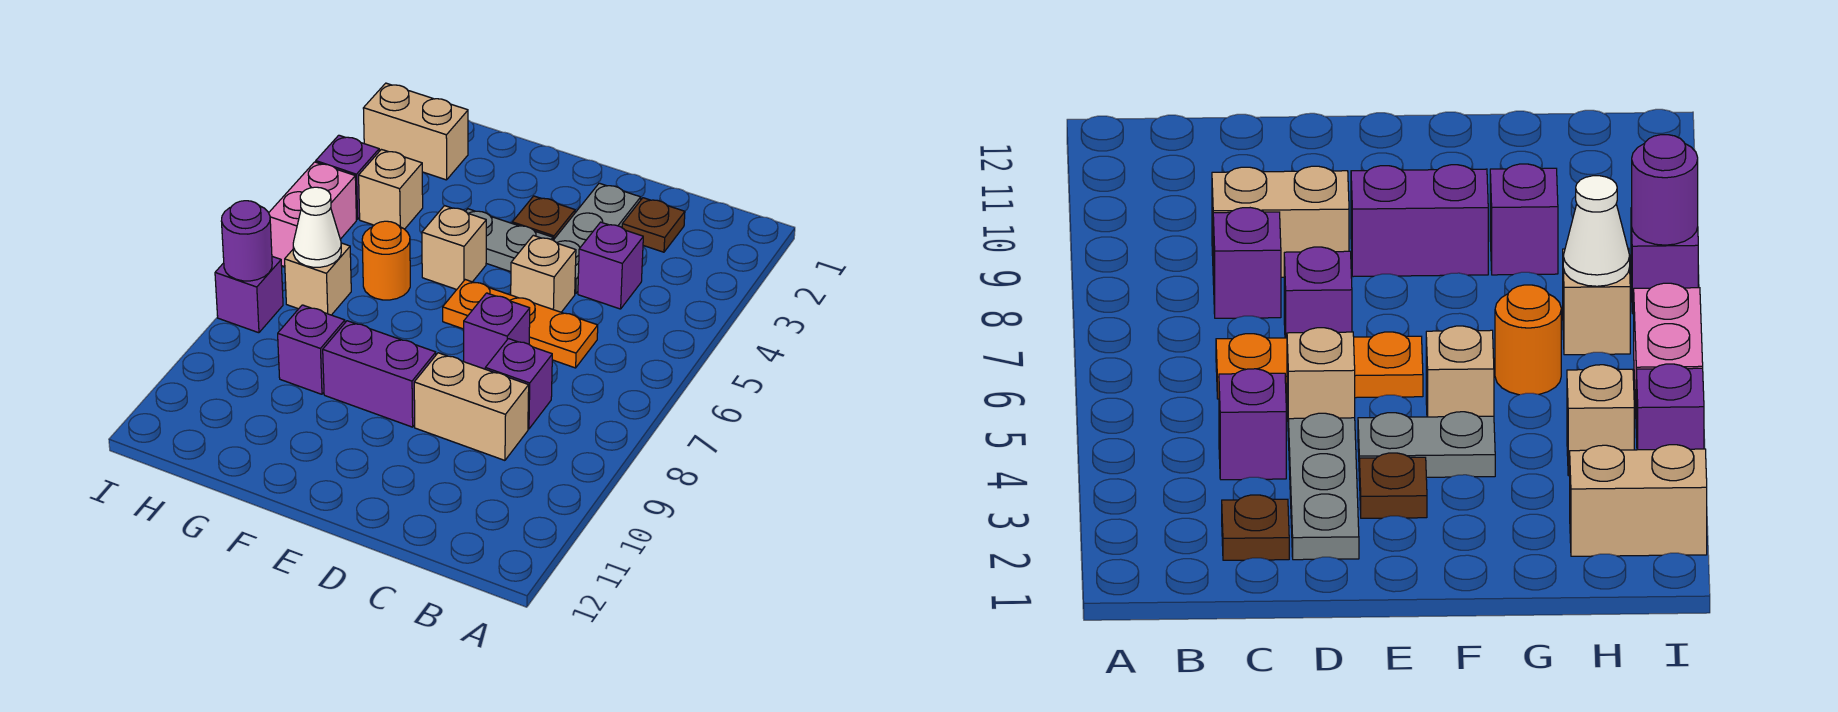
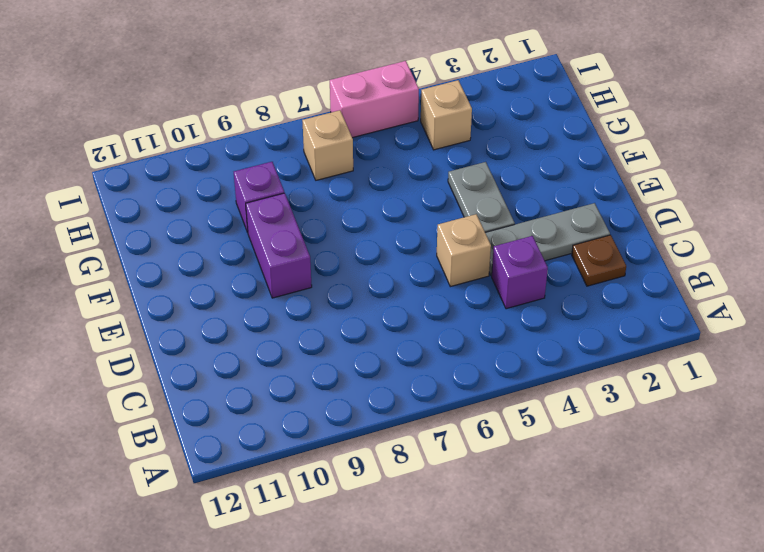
none -> orange plate C6:E6 level 1
none -> purple brick C8 level 1
none -> tan brick C9:D9 level 1

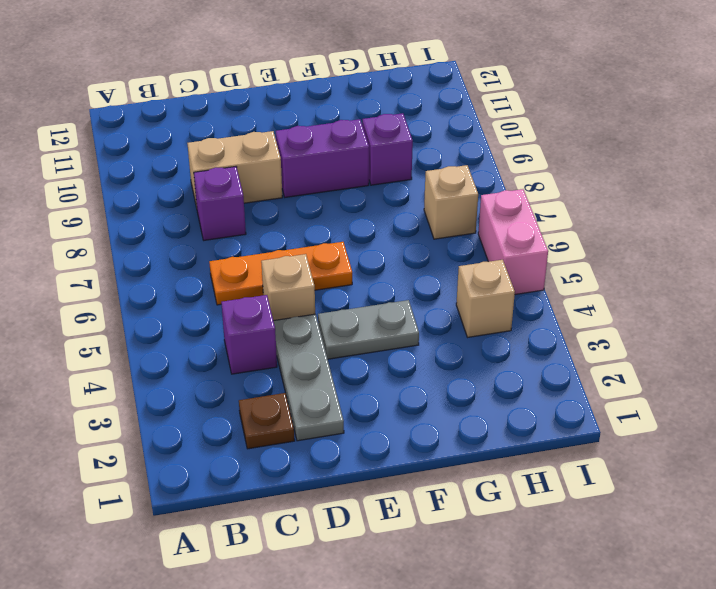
none -> purple brick D7 level 1
none -> brown plate E3 level 1
none -> tan brick F5 level 1

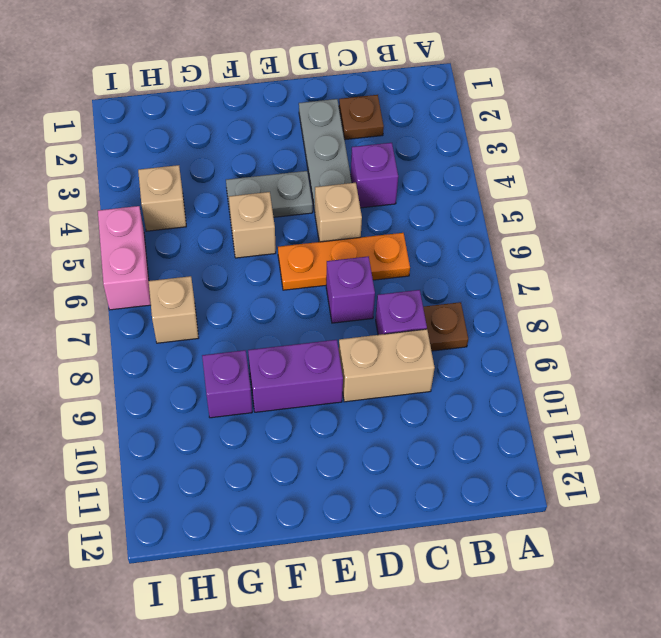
brown plate B8 level 1 -> brown plate E3 level 1
none -> orange round brick G6 level 1
none -> tan brick H2:I2 level 1
none -> purple brick I4 level 1

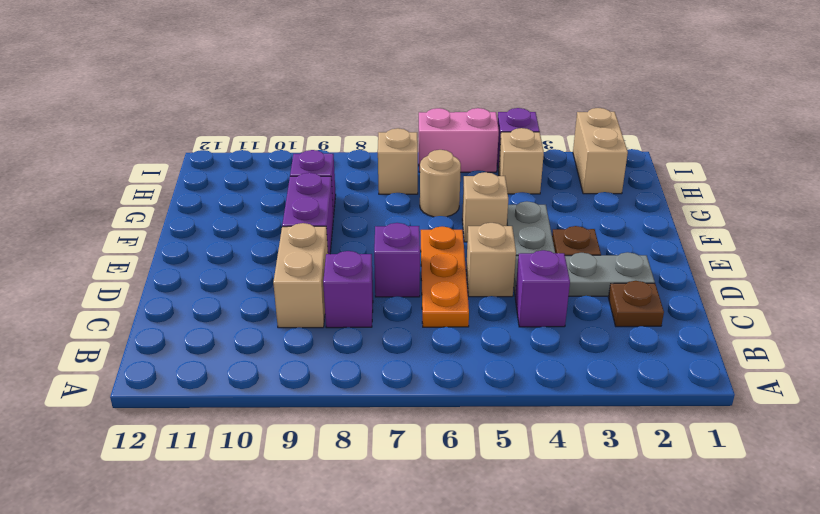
tan round brick G6 level 1 -> orange round brick G6 level 1
none -> purple brick I8 level 1
none -> white cone H7 level 2
none -> purple round brick I8 level 2

